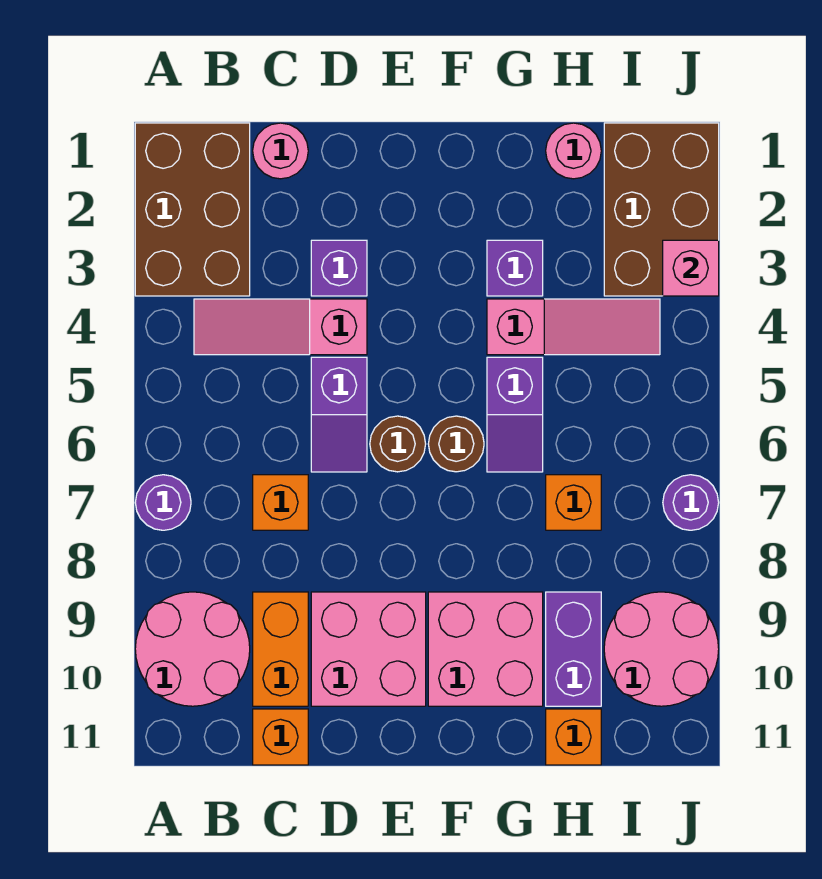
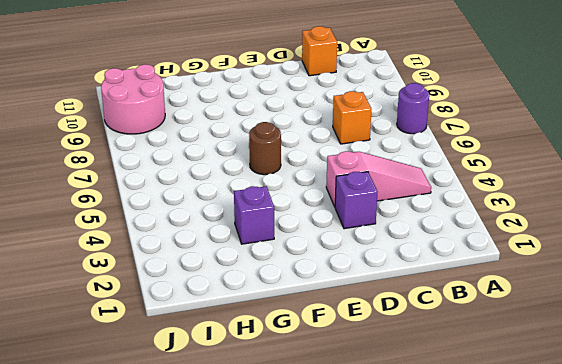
none -> brown brick A1:B3 level 1
none -> pink round brick A9:B10 level 1
none -> pink round brick C1 level 1

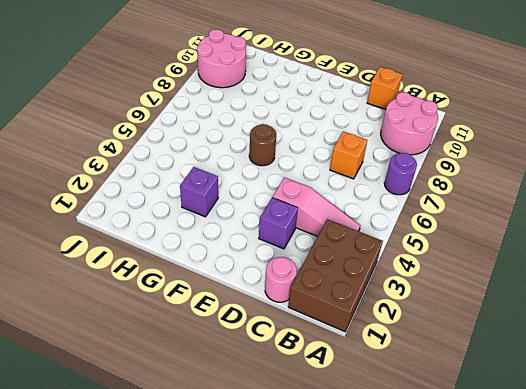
none -> orange brick C9:C10 level 1
none -> purple slope D5:D6 level 1 top 5
none -> pink brick D9:E10 level 1

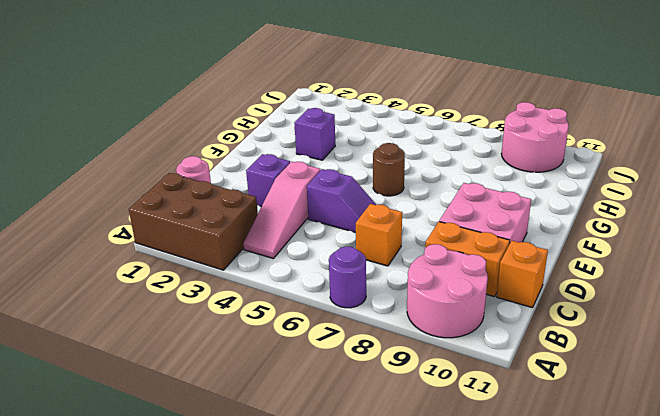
none -> brown round brick E6 level 1
none -> pink brick F9:G10 level 1
none -> pink slope G4:I4 level 1 top G

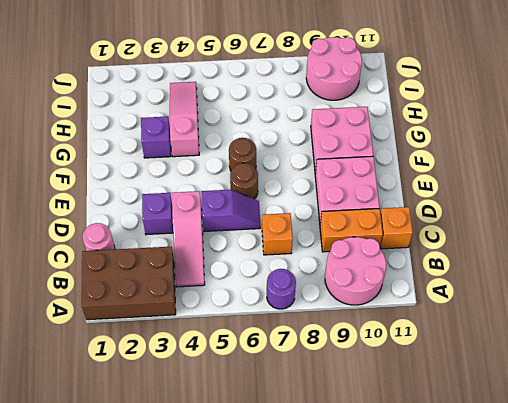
none -> purple slope G5:G6 level 1 top 5
none -> pink round brick H1 level 1
none -> orange brick H7 level 1

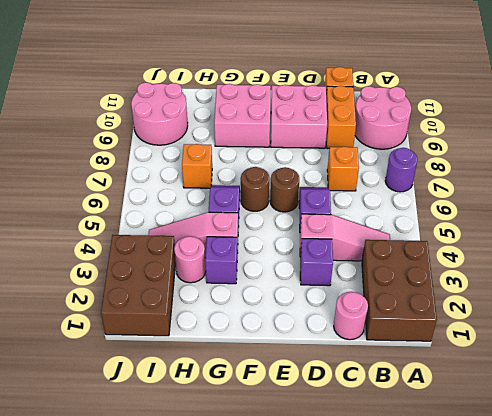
pink round brick H3 level 1 -> pink round brick H1 level 1
none -> purple brick H9:H10 level 1
none -> orange brick H11 level 1
none -> purple round brick J7 level 1

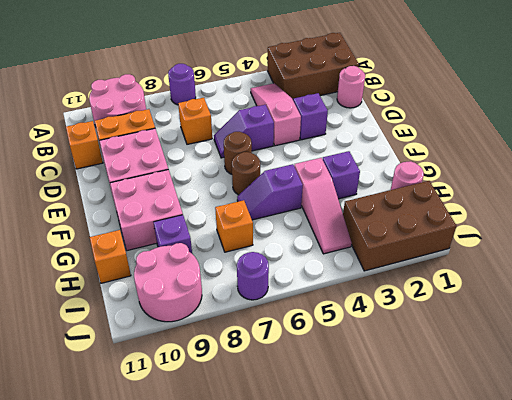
purple brick H9 level 1 -> purple brick H9:H10 level 1
none -> pink brick J3 level 2

